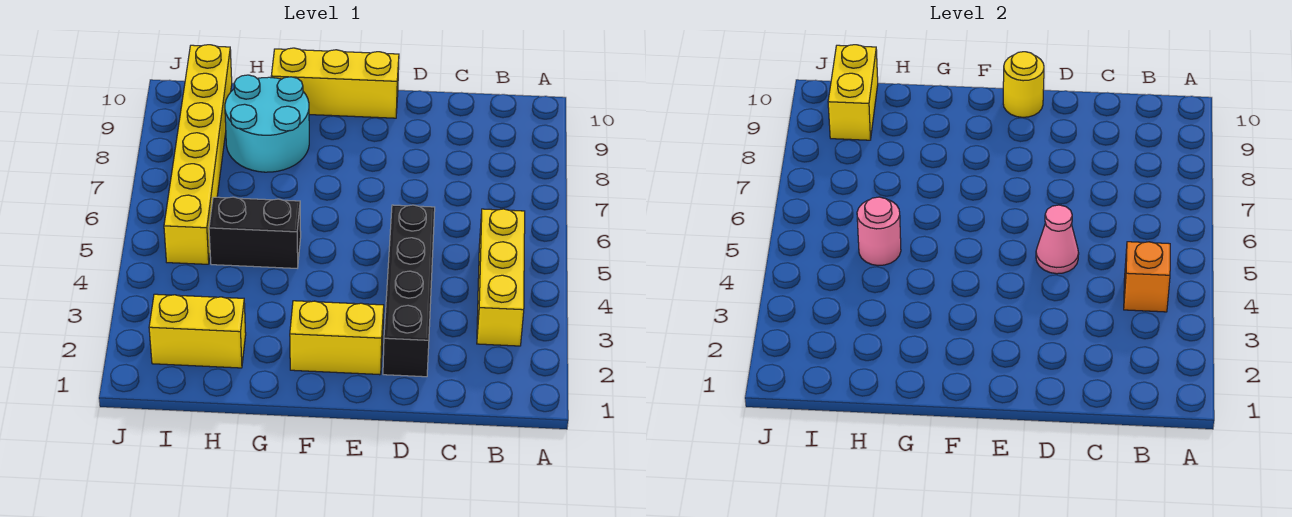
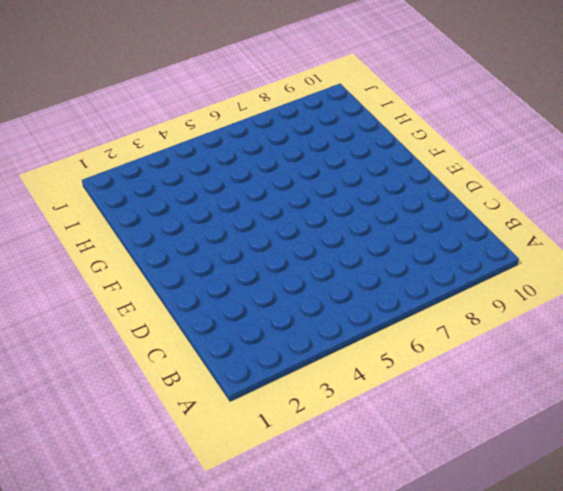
none -> yellow brick B3:B5 level 1
none -> black brick D2:D5 level 1
none -> yellow brick E2:F2 level 1

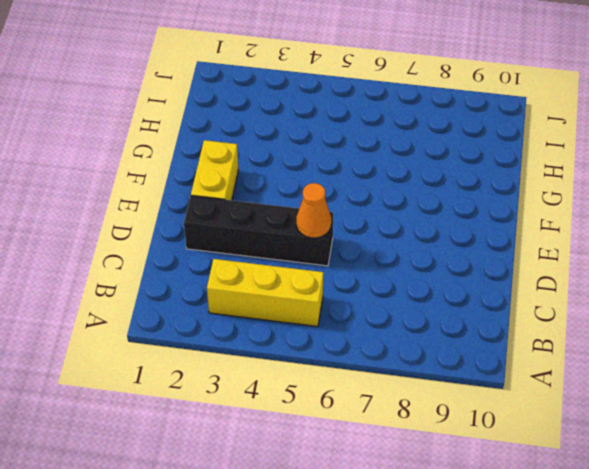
orange cone D5 level 2 -> pink cone D5 level 2
none -> yellow brick E10:G10 level 1
none -> black brick G5:H5 level 1
none -> cyan round brick G8:H9 level 1

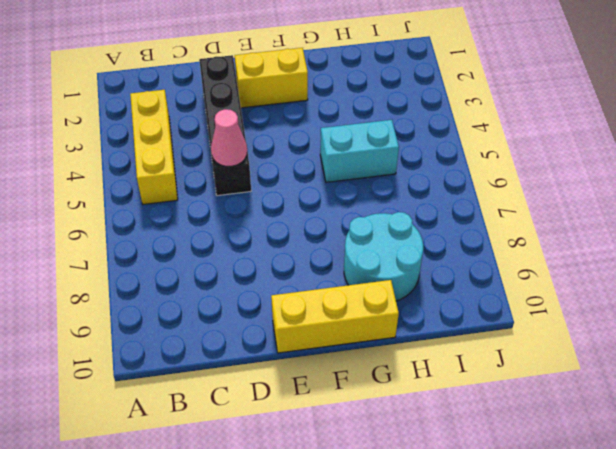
cyan brick G5:H5 level 1 -> black brick G5:H5 level 1
none -> yellow brick H2:I2 level 1
none -> yellow brick I5:I10 level 1
none -> orange brick B4 level 2

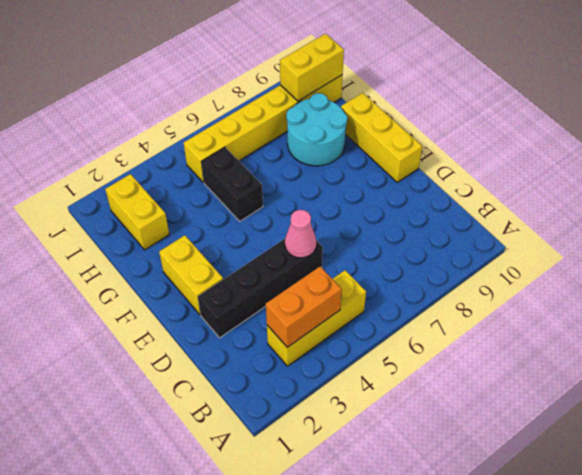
orange brick B3:B4 level 2 -> orange brick B4 level 2
none -> yellow round brick E10 level 2
none -> pink round brick H5 level 2

